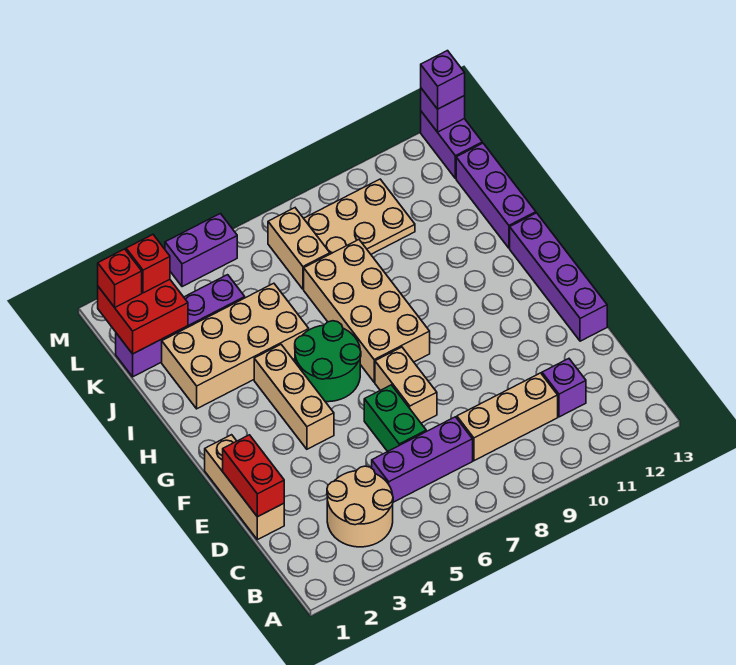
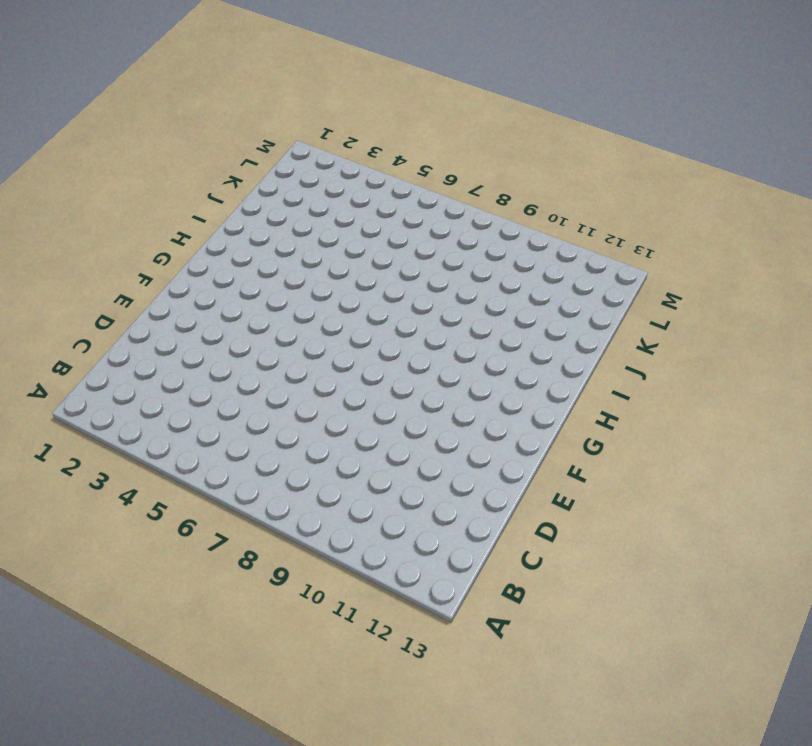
none -> tan round brick B3:C4 level 1
none -> purple brick C5:C7 level 1
none -> tan brick C8:C10 level 1

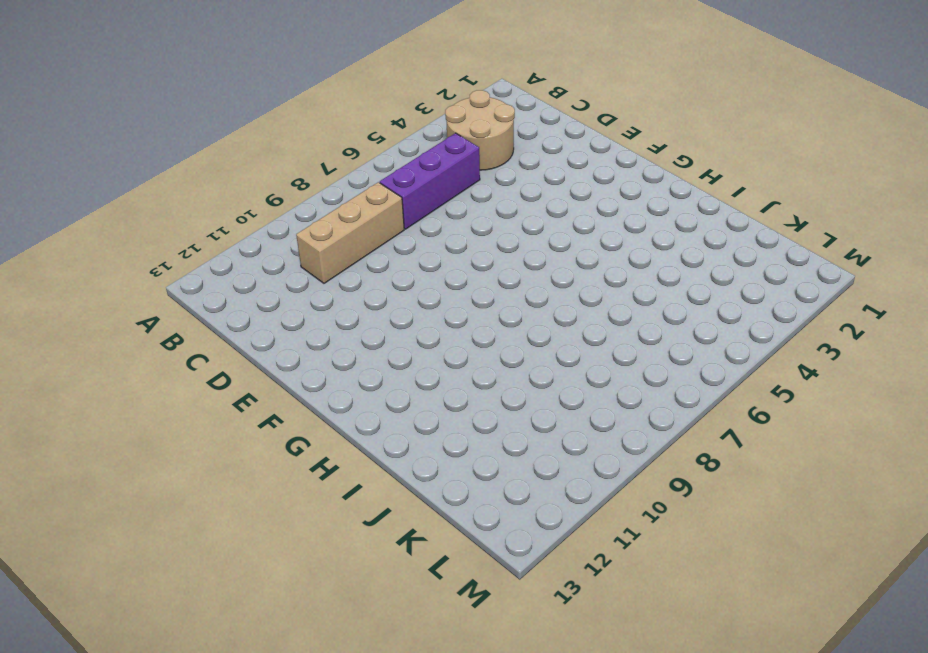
none -> purple brick C11 level 1
none -> tan brick D1:F1 level 1
none -> green brick D6:E6 level 1

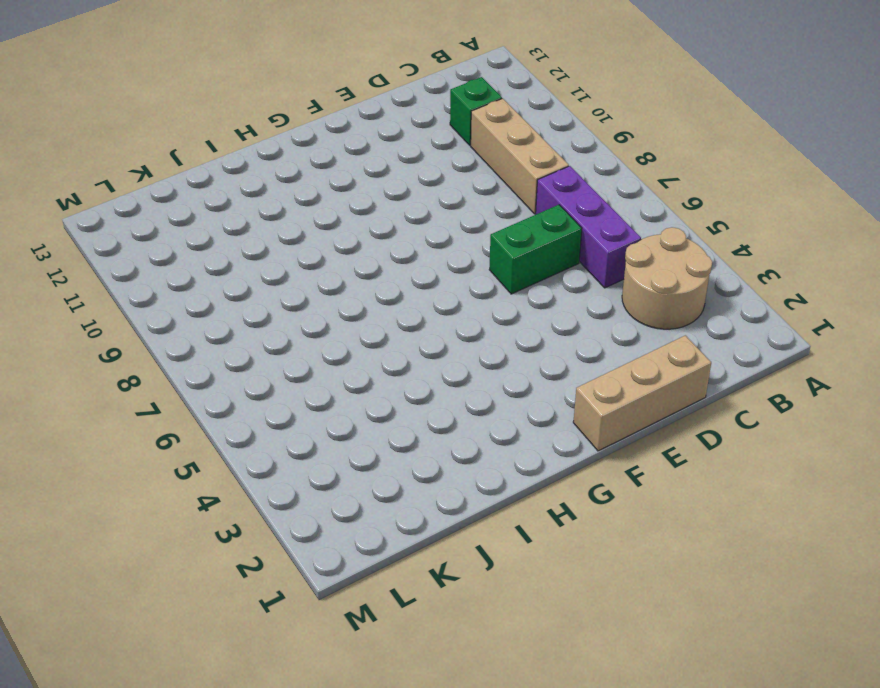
green brick C11 level 1 -> purple brick C11 level 1
none -> tan brick E7:F7 level 1
none -> purple brick E13:H13 level 1
none -> tan brick F4:H4 level 1

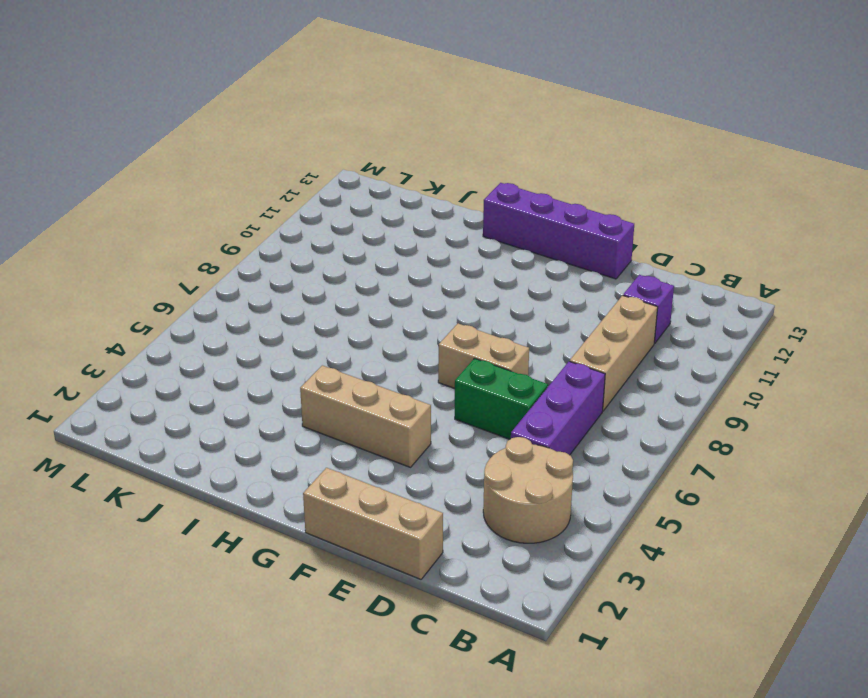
none -> green round brick G5:H6 level 1
none -> tan brick G7:J8 level 1
none -> tan brick I2:J5 level 1

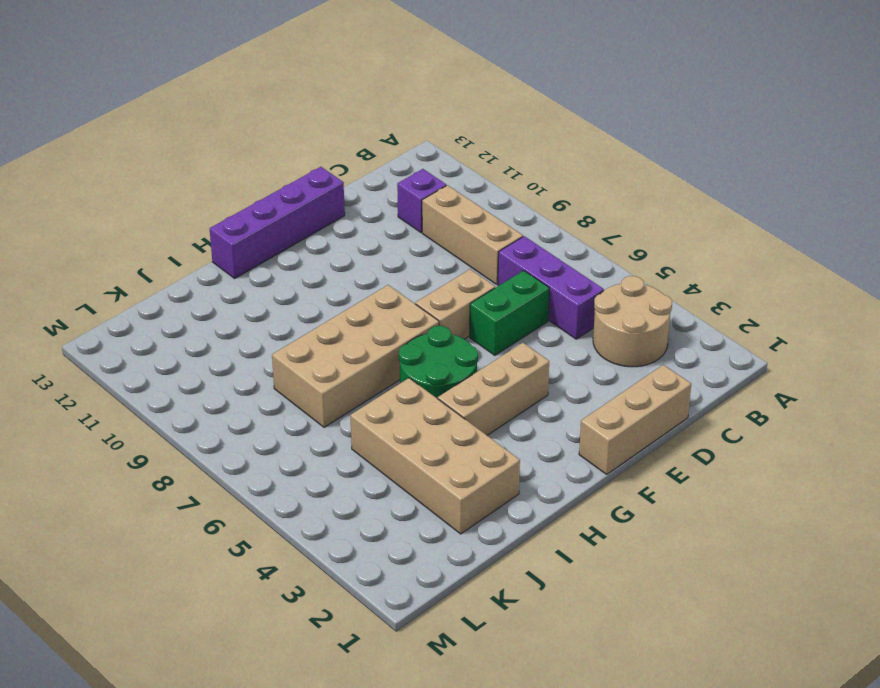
none -> purple brick I13:K13 level 1
none -> purple brick K1:K4 level 1
none -> tan brick K7:L7 level 1

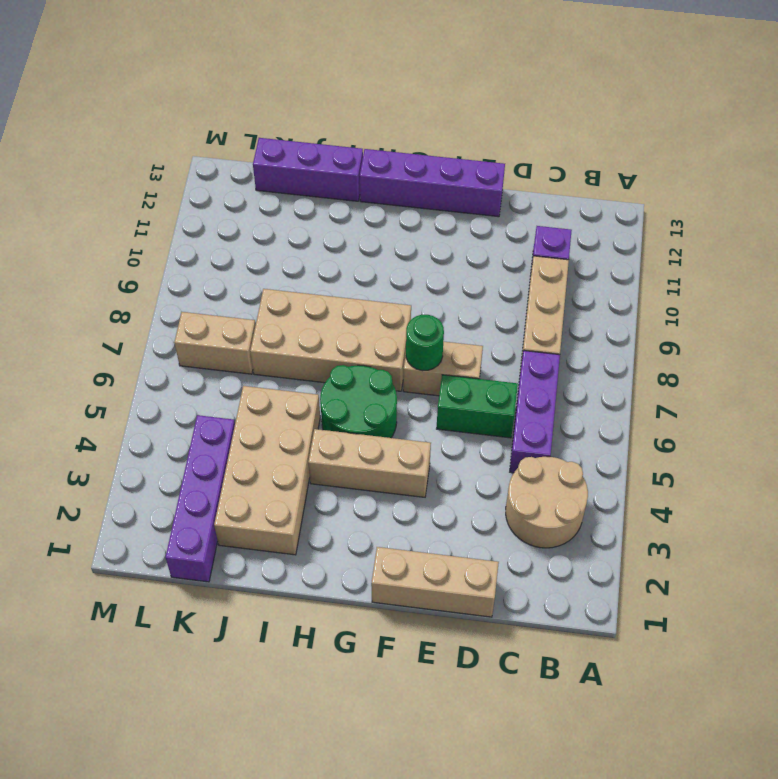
green round brick F7 level 2 -> none
none -> tan plate K8:L10 level 1
none -> purple brick L13:M13 level 1
none -> purple brick M4:M5 level 1

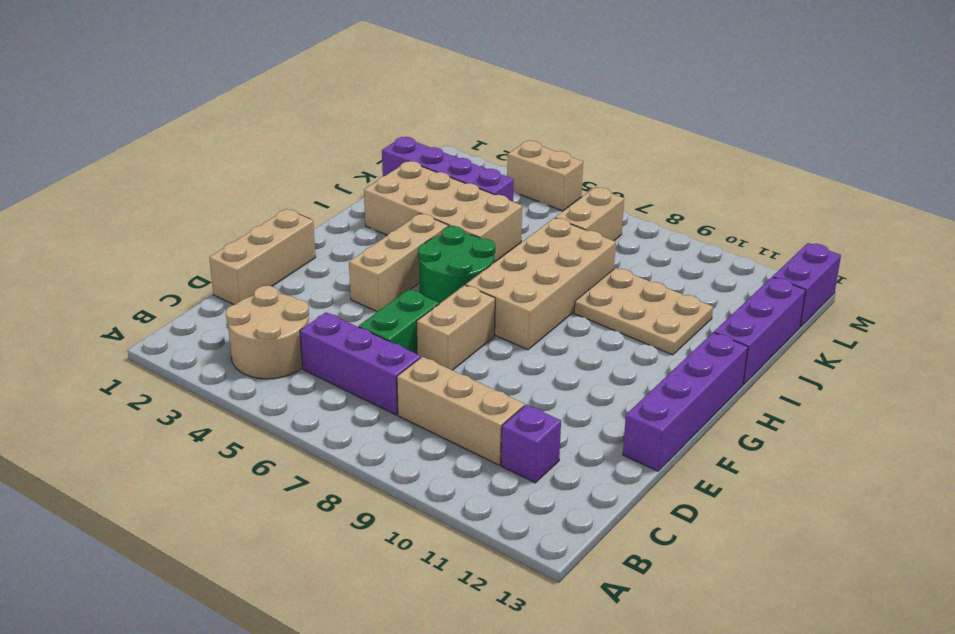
tan plate I9:J11 level 1 -> tan plate K8:L10 level 1
tan brick M4:M5 level 1 -> purple brick M4:M5 level 1
none -> red brick D1:E1 level 2
none -> red brick K1:L2 level 2
none -> purple brick M13 level 2

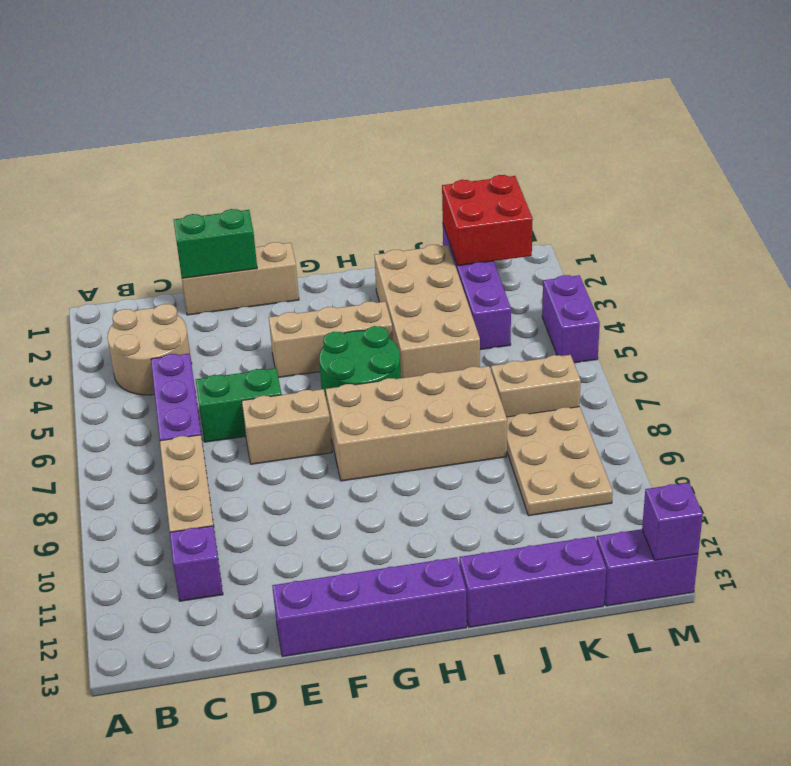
green brick D1:E1 level 2 -> red brick D1:E1 level 2
none -> red brick L1 level 3
none -> red brick L2 level 3
none -> purple brick M13 level 3

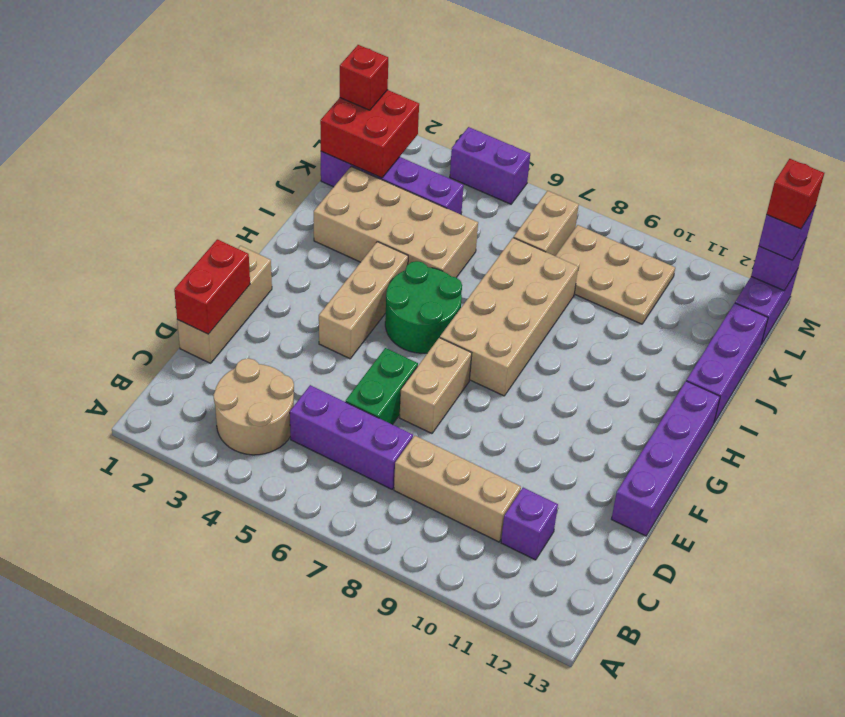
red brick M13 level 4 -> red brick L2 level 3

